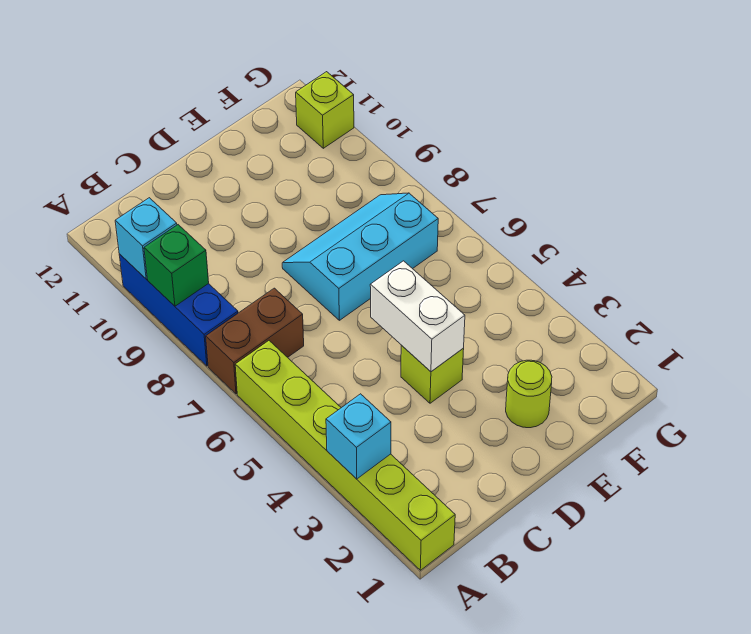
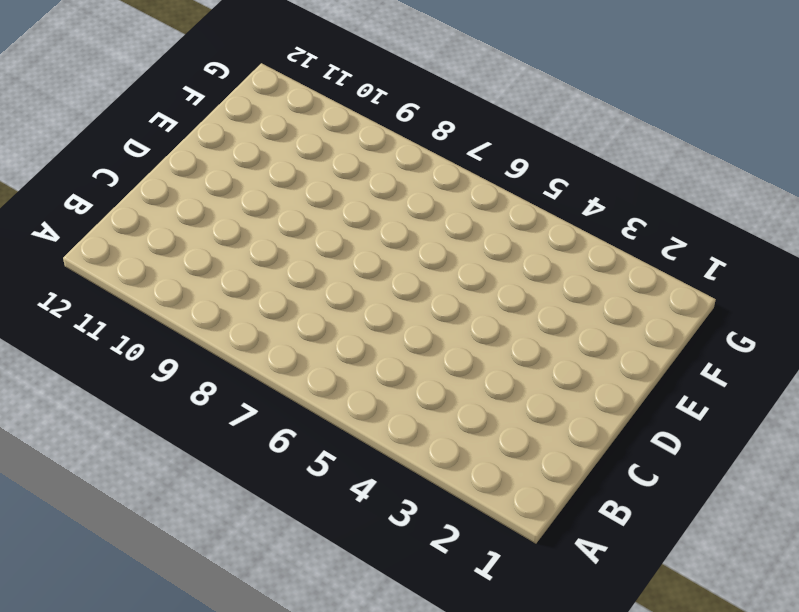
none -> lime brick A1:A6 level 1
none -> brown brick A7:B7 level 1

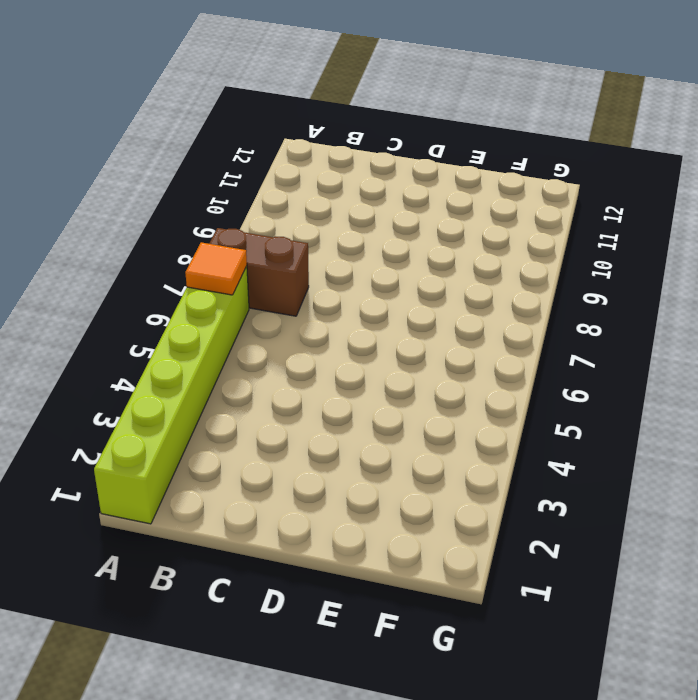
orange tile A6 level 2 -> none
none -> blue brick A8:A10 level 1
none -> lime brick D4 level 1

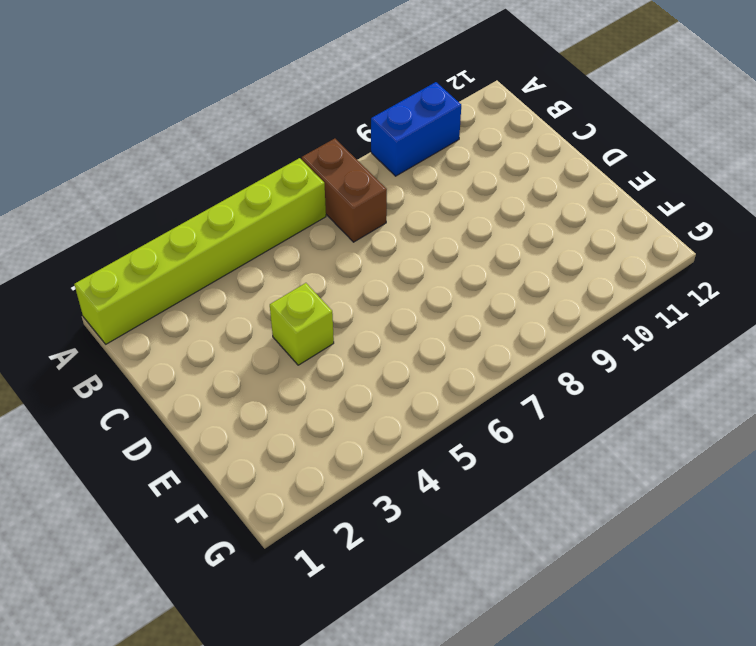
blue brick A9:A10 level 1 -> blue brick A8:A10 level 1
none -> cyan slope D7:F8 level 1 top 7
none -> lime round brick E2 level 1

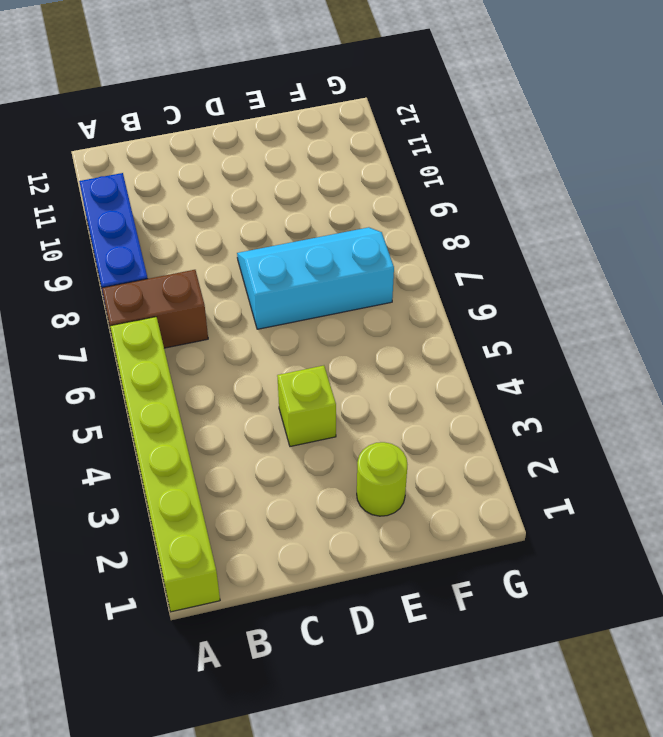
none -> lime brick G11 level 1
none -> cyan brick A3 level 2

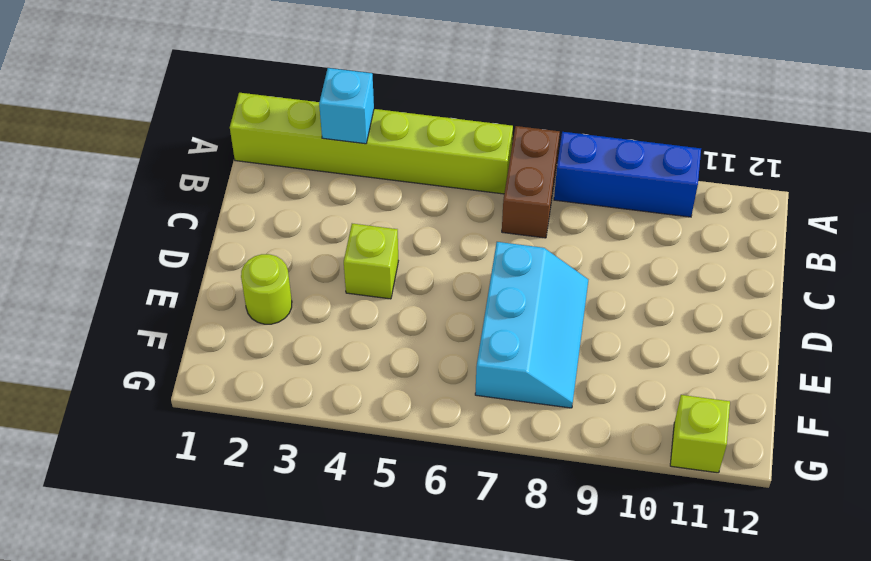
none -> green brick A9 level 2
none -> cyan brick A10 level 2

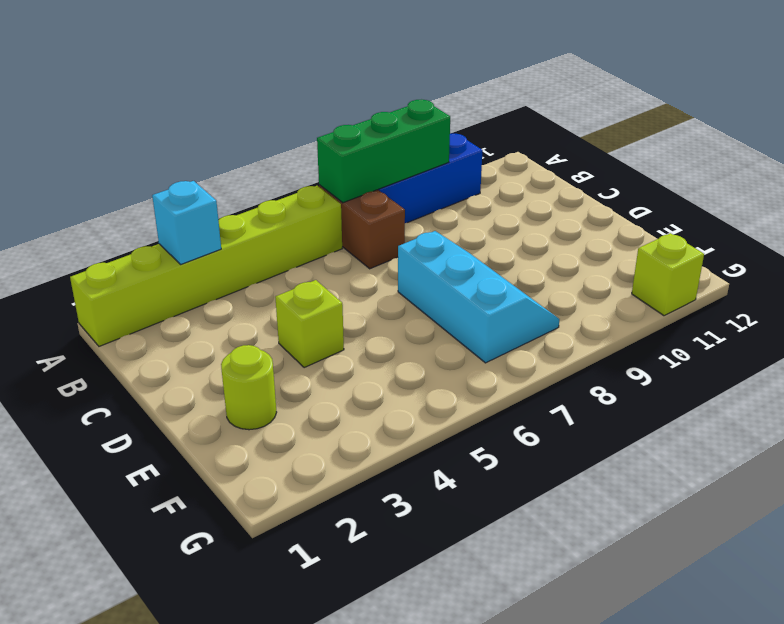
green brick A7:A9 level 2 -> green brick A9 level 2
none -> cyan brick A10 level 2
none -> white brick D4:D5 level 2

